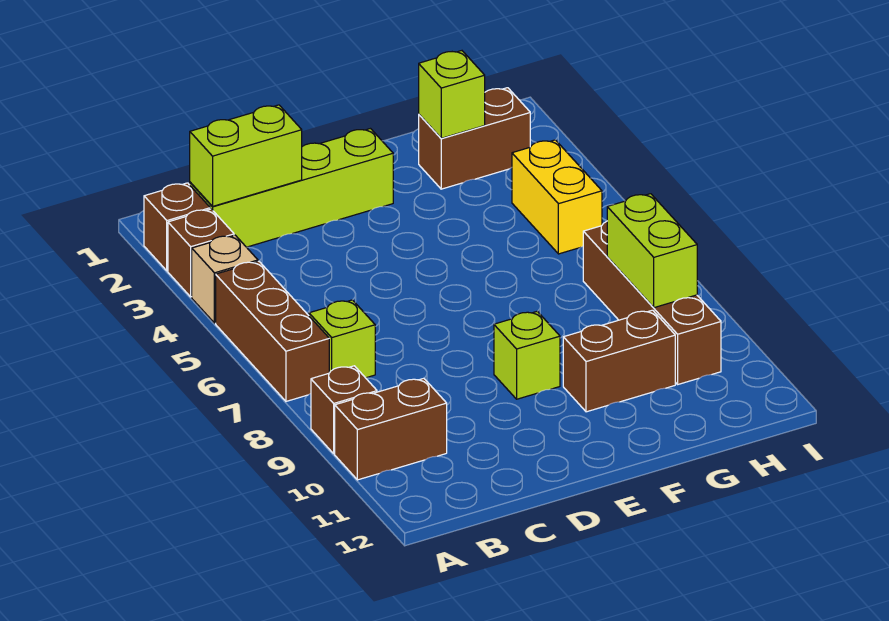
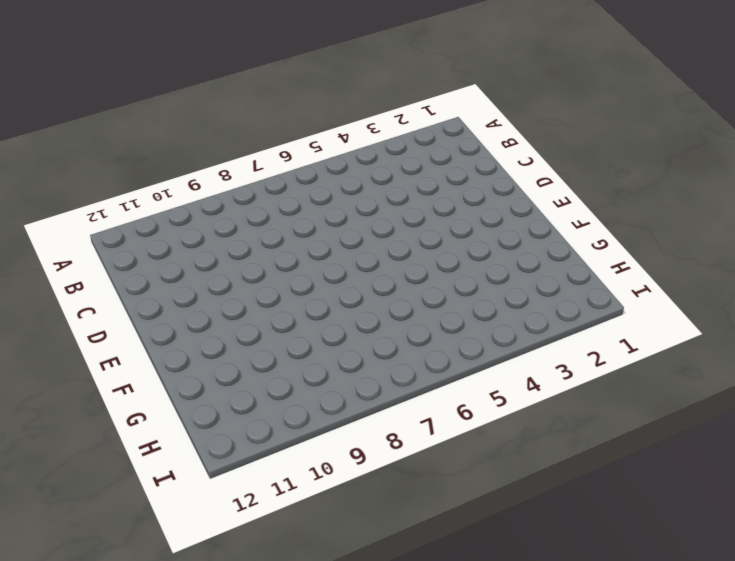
none -> brown brick A2 level 1
none -> brown brick A3 level 1
none -> tan brick A4 level 1

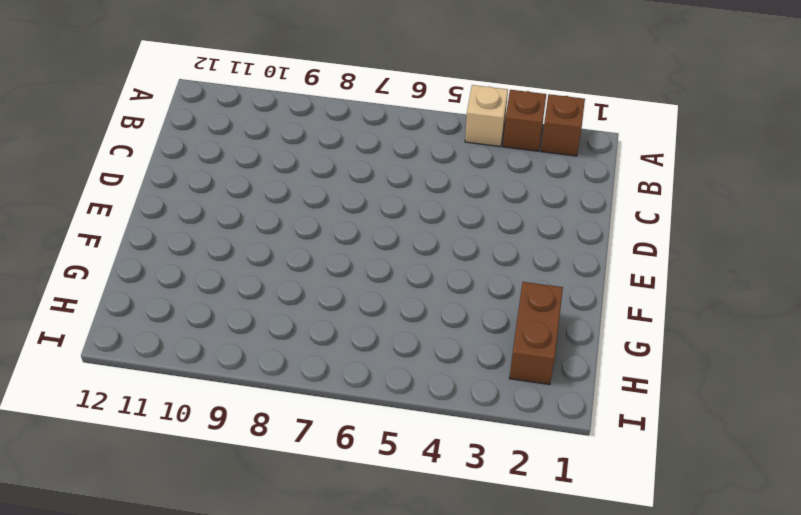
none -> brown brick A5:A7 level 1
none -> brown brick A9 level 1
none -> brown brick A10:B10 level 1

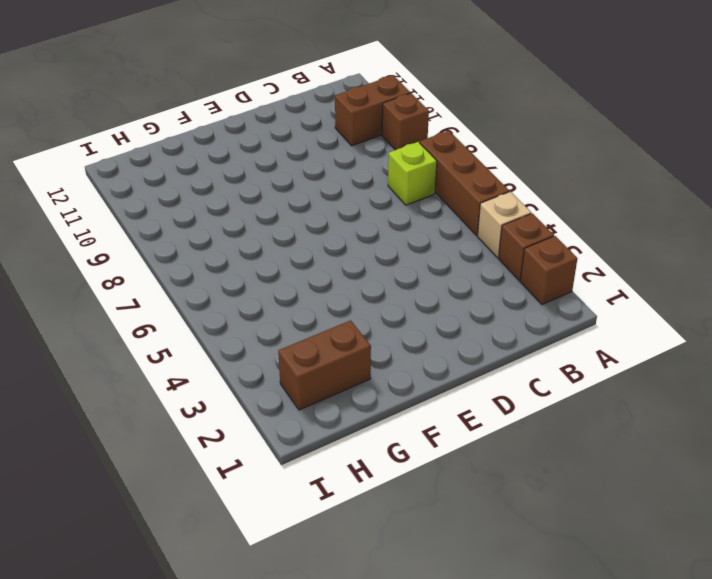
none -> lime brick B2:E2 level 1
none -> lime brick E9 level 1
none -> brown brick F10:G10 level 1

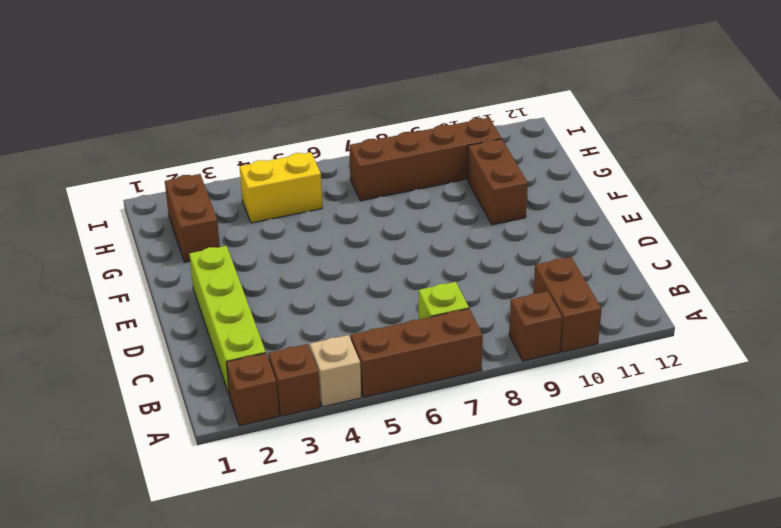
none -> lime brick E9 level 1
none -> lime brick B2:C2 level 2
none -> lime brick G2 level 2

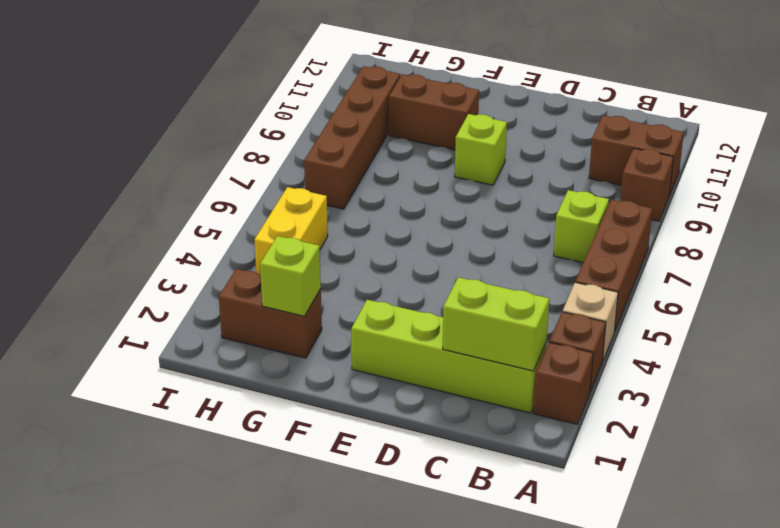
none -> lime brick H8:H9 level 2

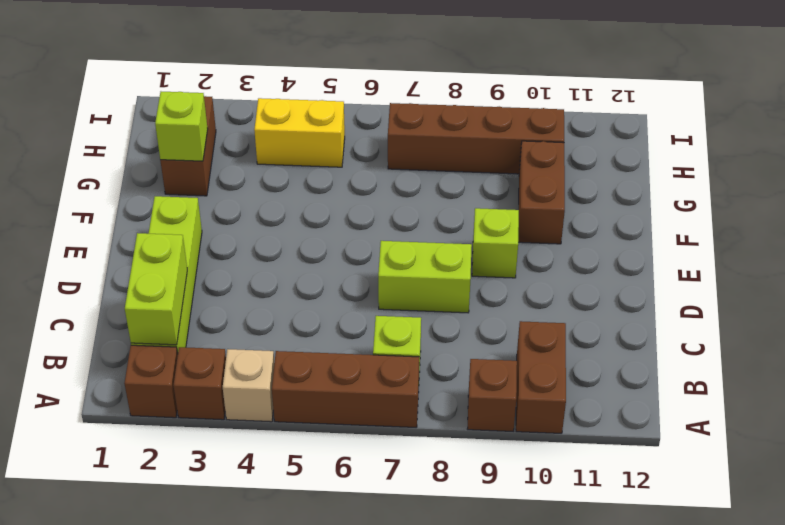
lime brick D7:D8 level 1 -> lime brick H8:H9 level 2

